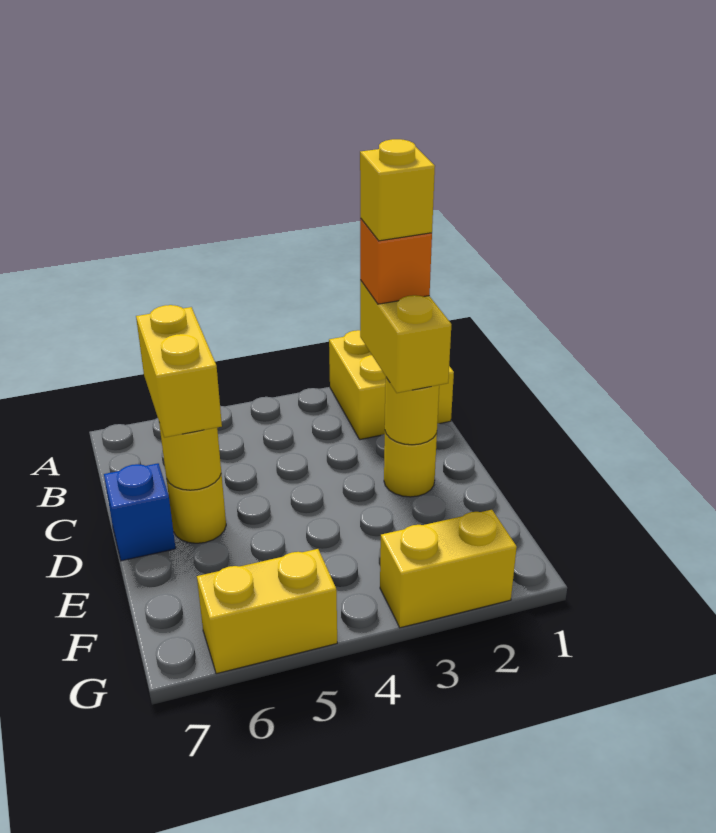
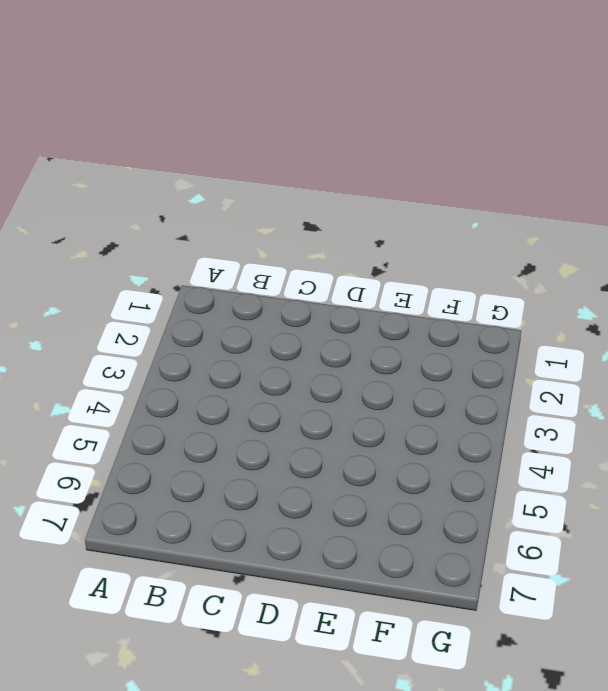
none -> yellow brick A1:B2 level 1
none -> yellow round brick D2 level 1
none -> yellow round brick D6 level 1

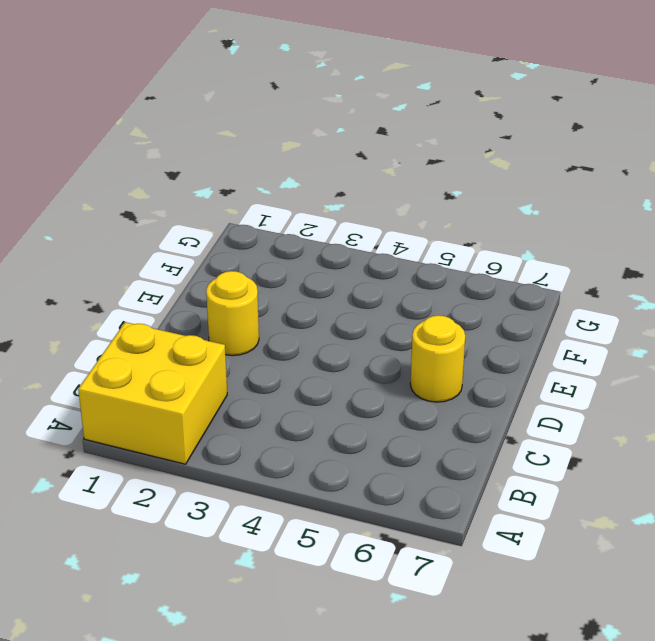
none -> blue brick D7 level 1
none -> yellow brick G2:G3 level 1
none -> yellow brick G5:G6 level 1

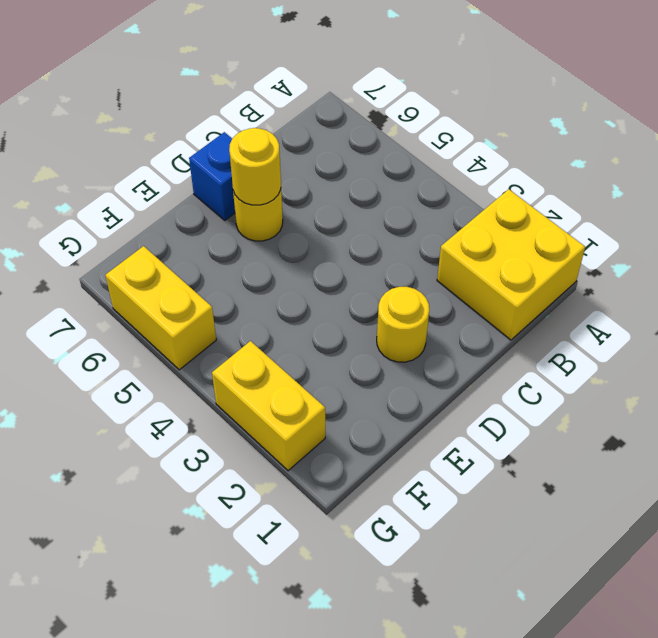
none -> yellow round brick D2 level 2
none -> yellow brick C2:D2 level 3
none -> yellow brick C6:D6 level 3

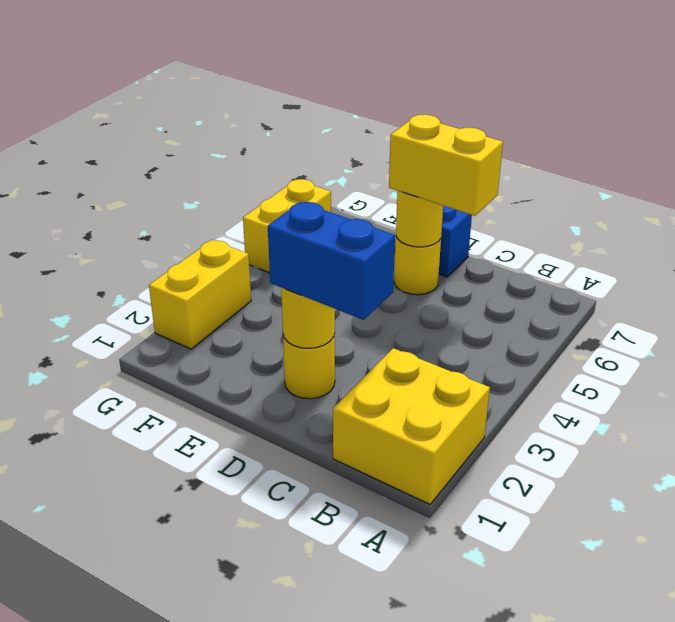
blue brick C2:D2 level 3 -> yellow brick C2:D2 level 3
none -> orange brick C2 level 4
none -> yellow brick C2 level 5

